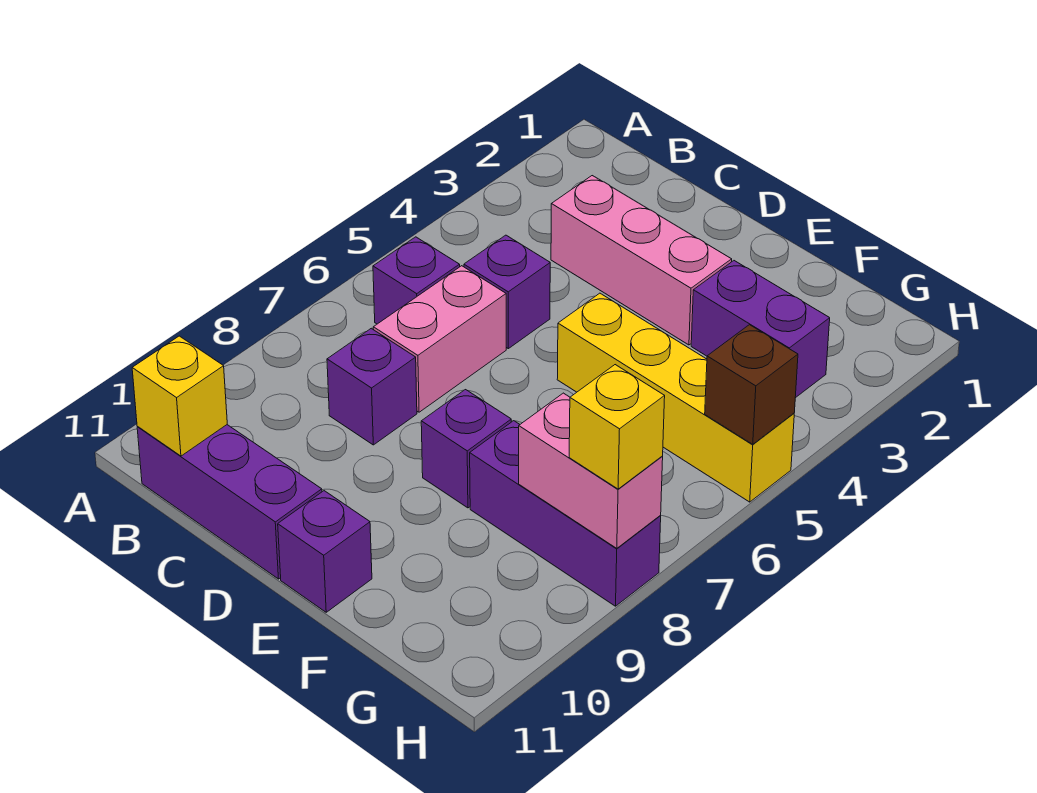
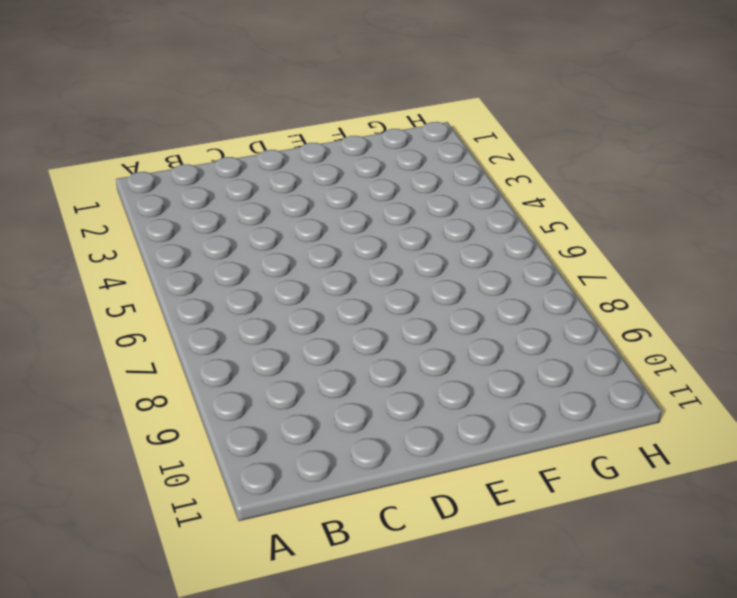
none -> purple brick B6 level 1
none -> purple brick B11:D11 level 1
none -> pink brick C3:E3 level 1

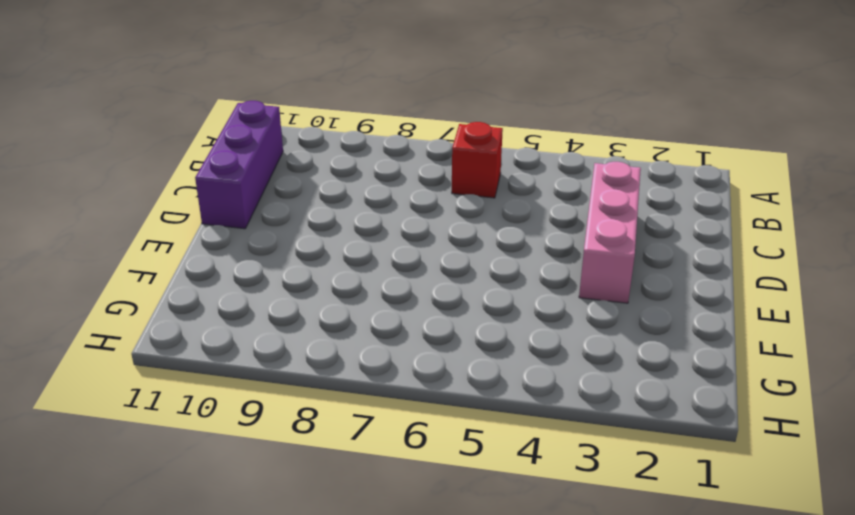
red brick B6 level 1 -> purple brick B6 level 1
none -> purple brick C5 level 1
none -> pink brick C6:C7 level 1
none -> purple brick C8 level 1

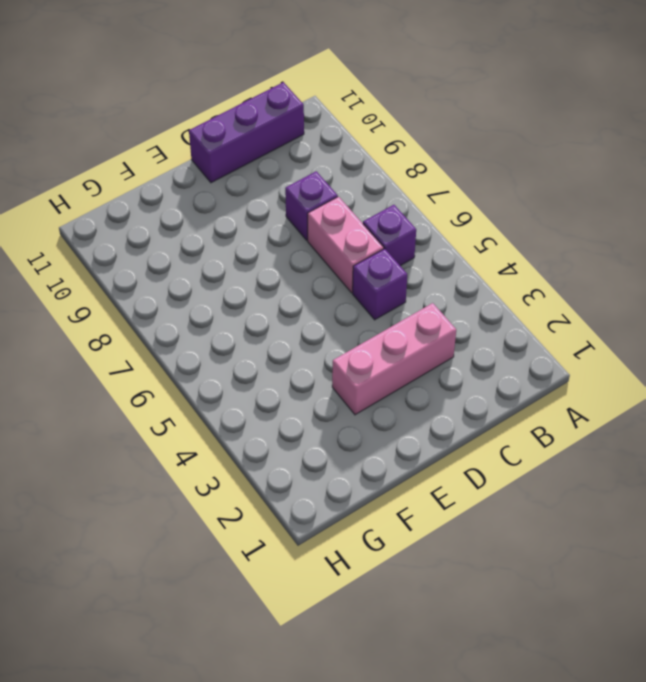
none -> yellow brick E5:H5 level 1
none -> purple brick E8 level 1
none -> purple brick E11 level 1

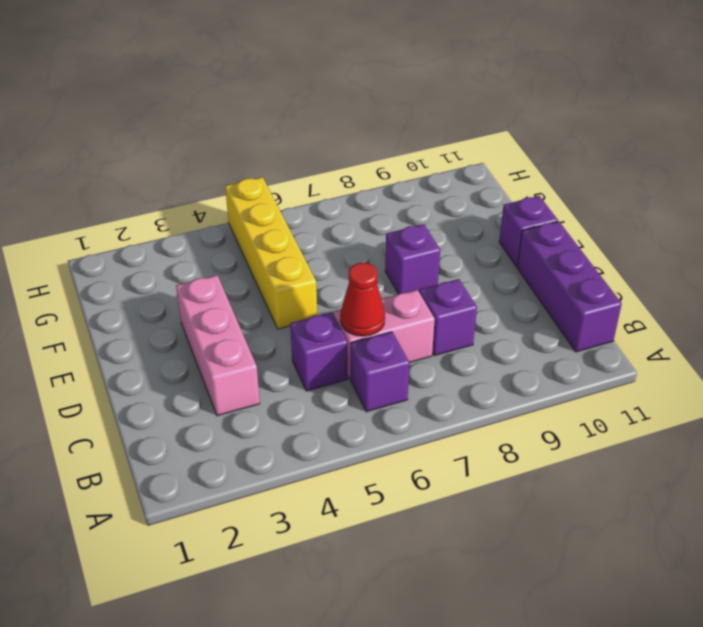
red cone C6 level 2 -> none
none -> purple brick F3:G3 level 1
none -> purple brick F8:H8 level 1
none -> yellow brick B11 level 2

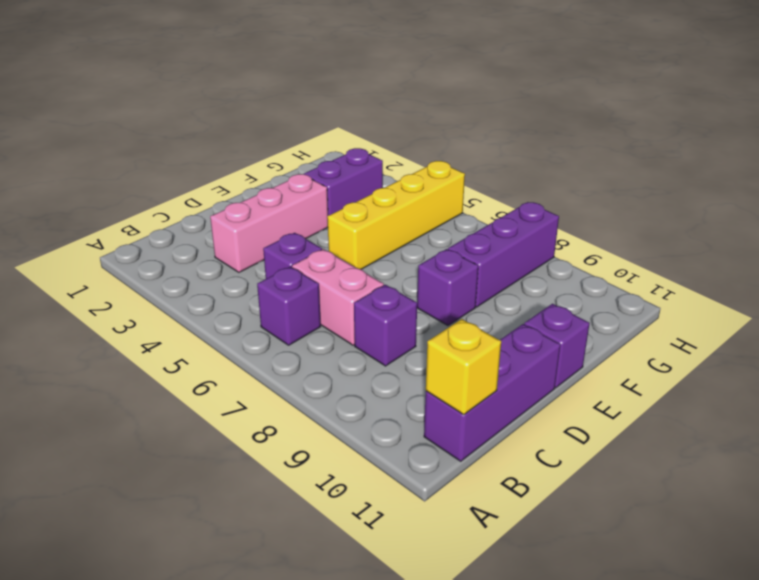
none -> pink brick G8:H8 level 2
none -> brown brick H5 level 2
none -> yellow brick H8 level 3

